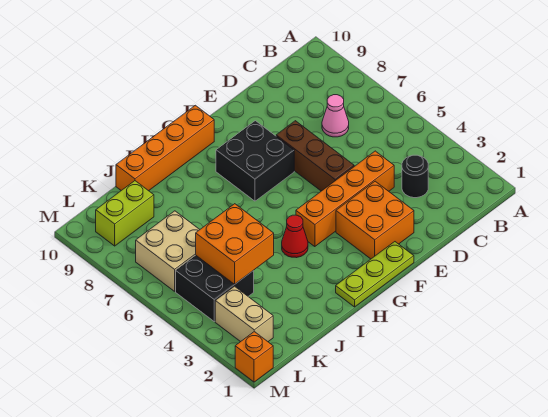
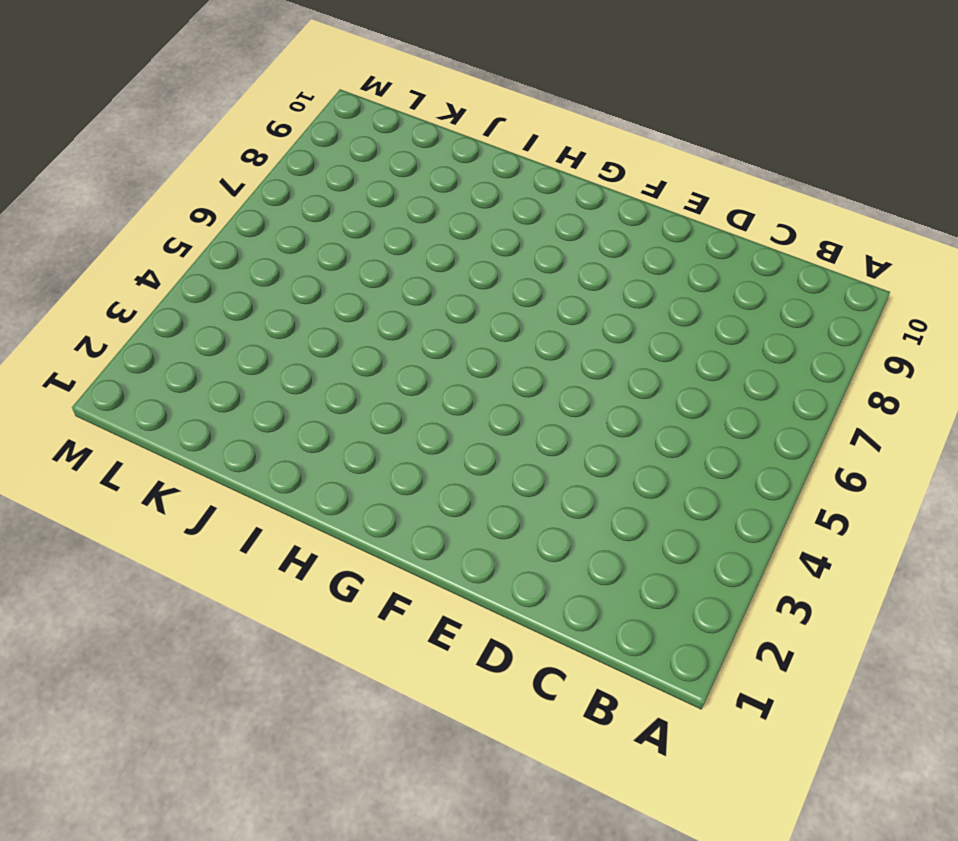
none -> black round brick C3 level 1
none -> pink cone C7 level 1
none -> orange brick D4:G4 level 1

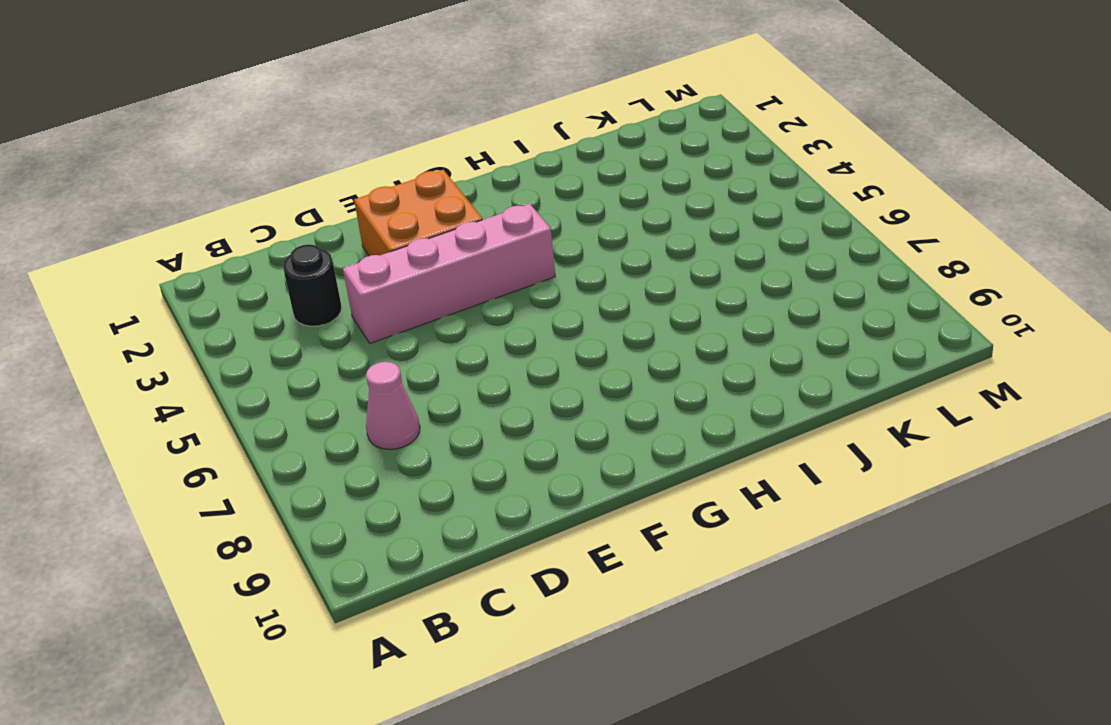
pink brick D4:G4 level 1 -> orange brick D4:G4 level 1
none -> brown brick E5:E7 level 1
none -> lime plate F1:H1 level 1
none -> black brick F7:G8 level 1

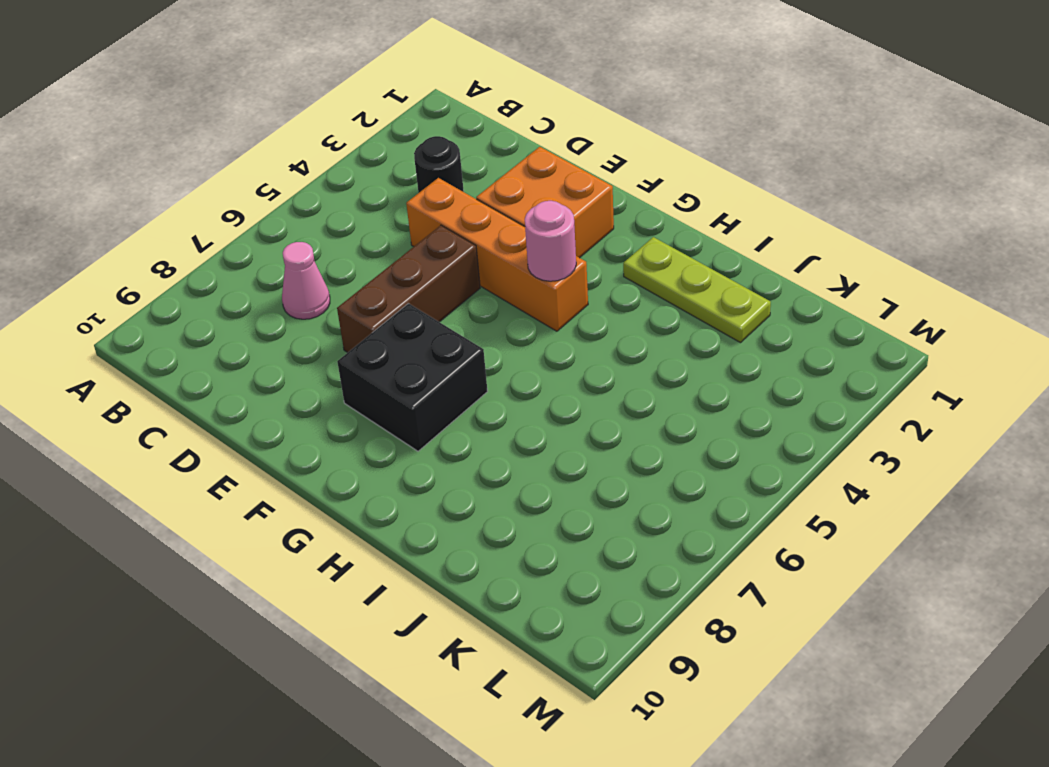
pink round brick G4 level 2 -> none
lime plate H2:J2 level 1 -> lime plate F1:H1 level 1
none -> orange brick G10:J10 level 1
none -> red cone H4 level 1
none -> black brick K4:L5 level 1

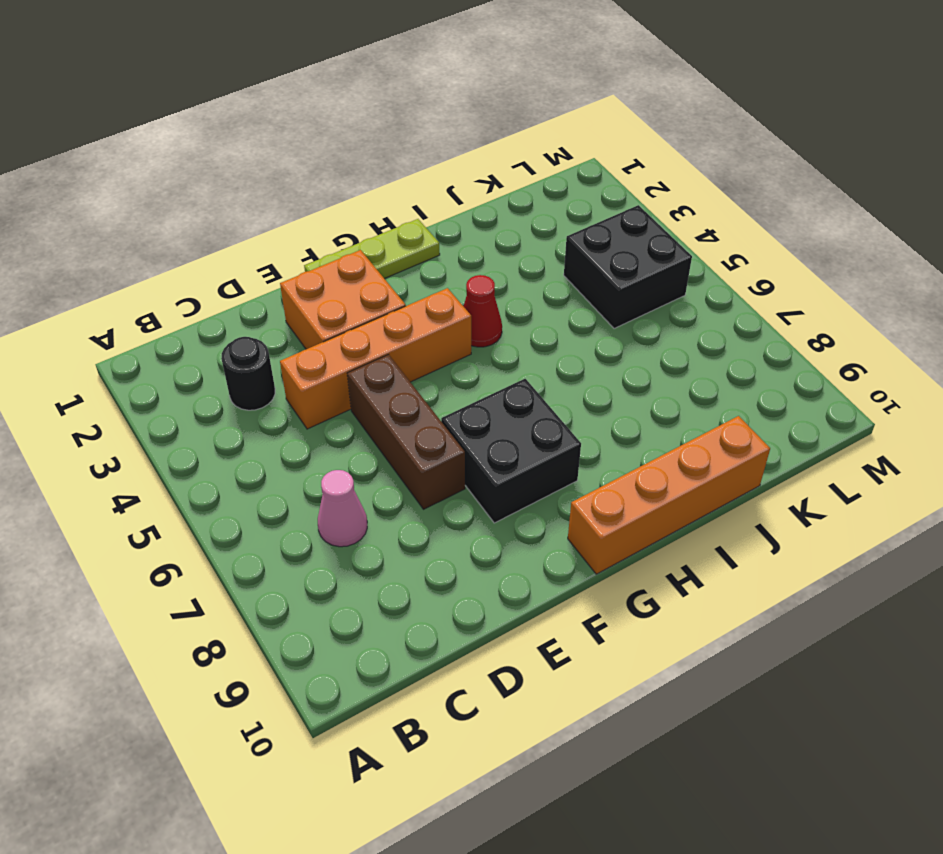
none -> tan brick K6:L7 level 1
none -> lime brick K9:L9 level 1
none -> tan brick L2:L3 level 1

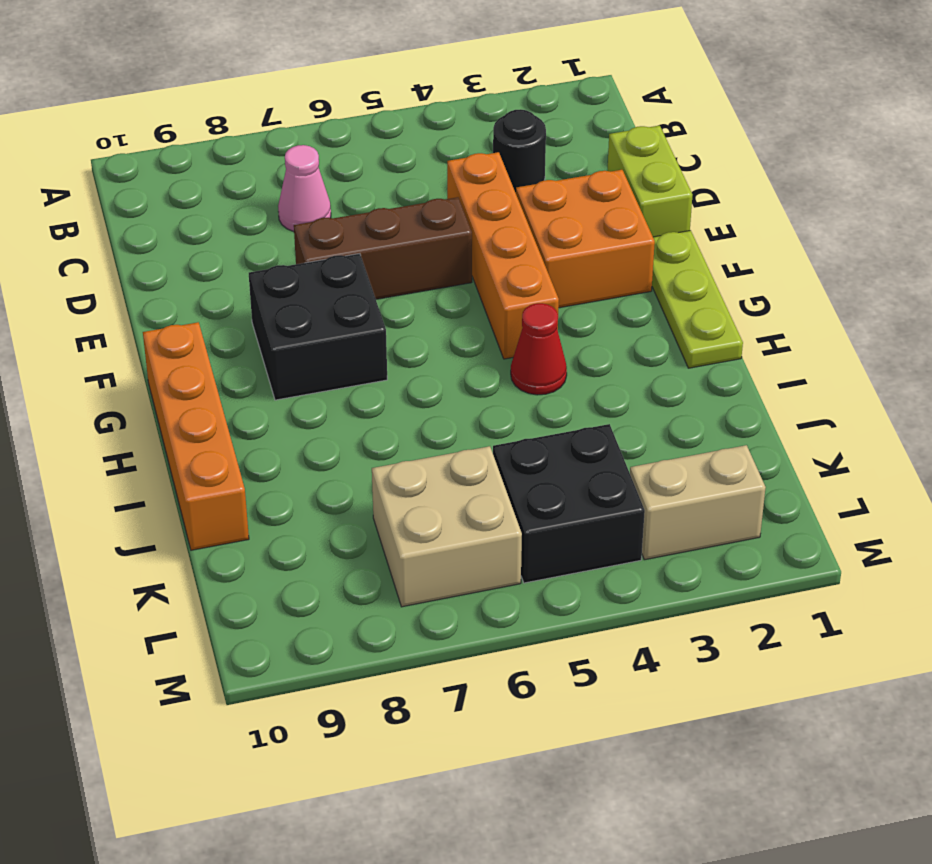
lime brick D1:E1 level 1 -> lime brick K9:L9 level 1
none -> orange brick M1 level 1
none -> orange brick J4:K5 level 2

